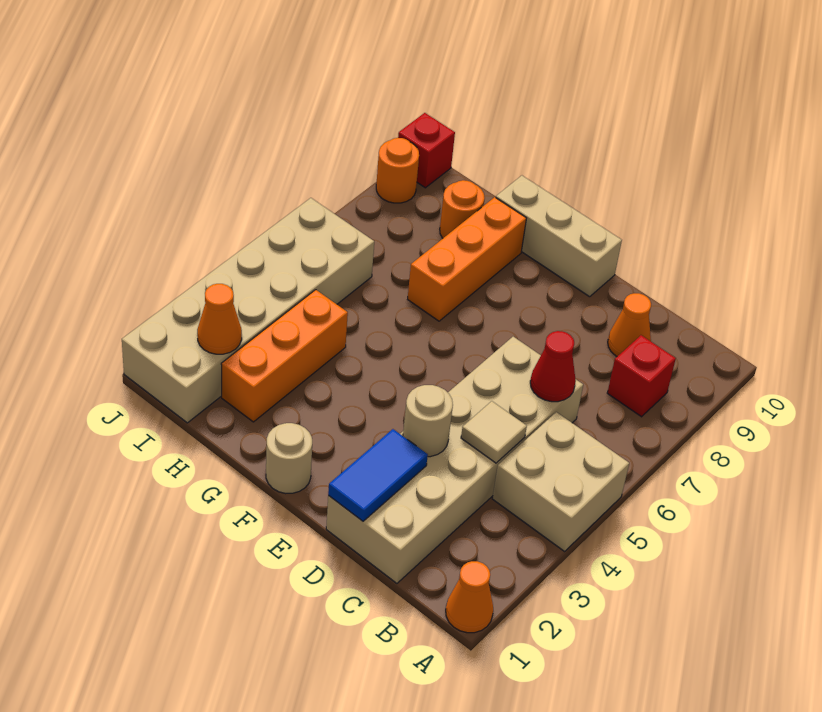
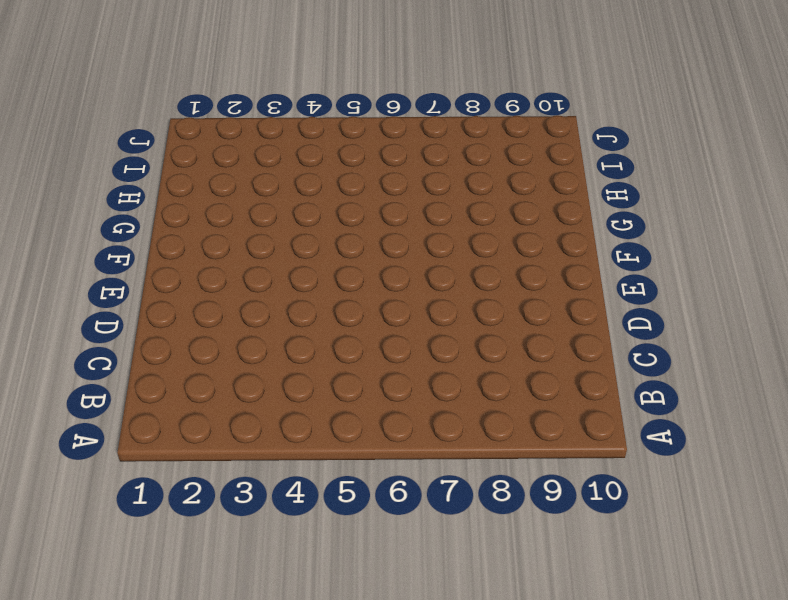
none -> orange cone A1 level 1
none -> tan brick A4:B5 level 1
none -> red brick B8 level 1

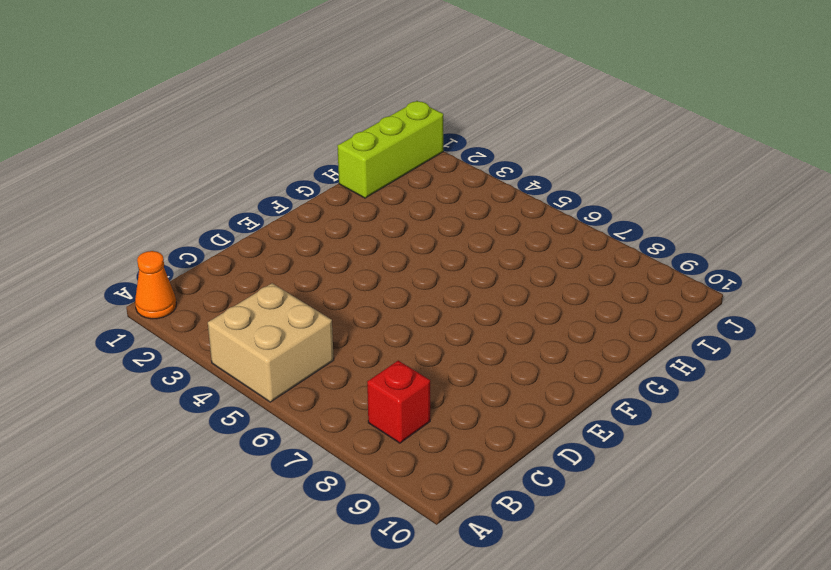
lime brick H1:J1 level 1 -> tan brick I1:J6 level 1
none -> tan brick C1:D6 level 1
none -> orange cone C9 level 1
none -> tan brick E10:G10 level 1

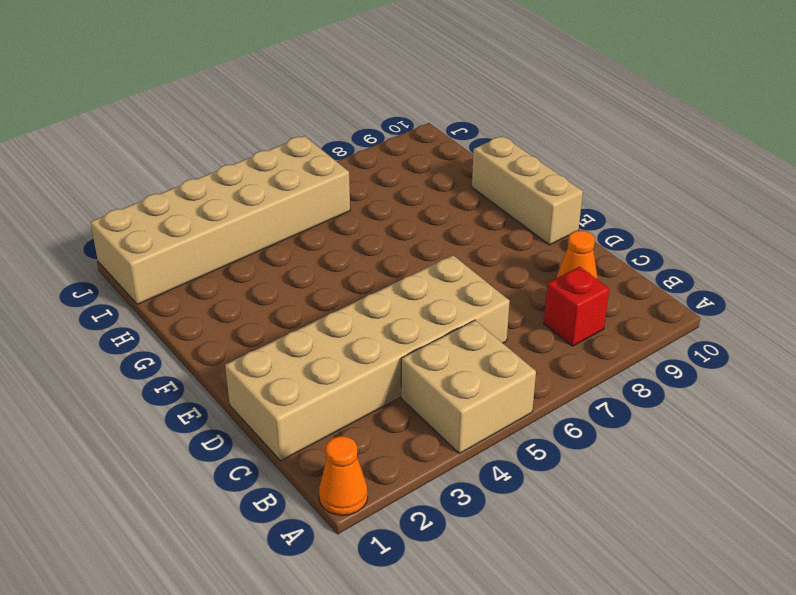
none -> tan round brick F1 level 1
none -> orange brick G7:G9 level 1
none -> orange brick H2:H4 level 1

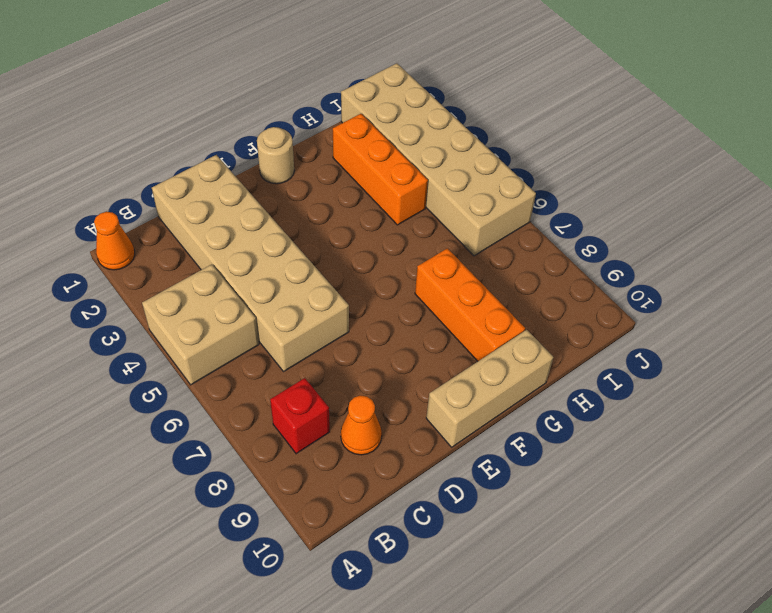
none -> orange round brick H9 level 1
none -> orange round brick J9 level 1
none -> red brick J10 level 1

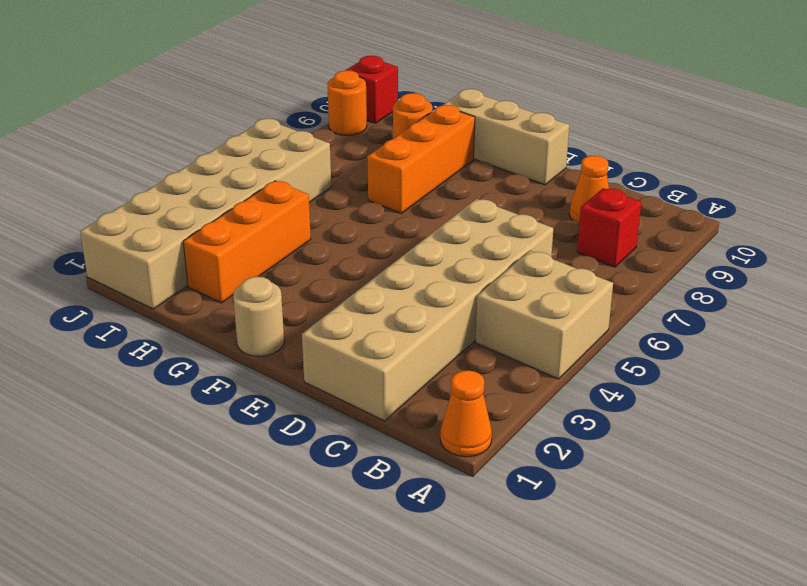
none -> tan tile C4 level 2
none -> red cone C6 level 2
none -> blue tile D1:D2 level 2

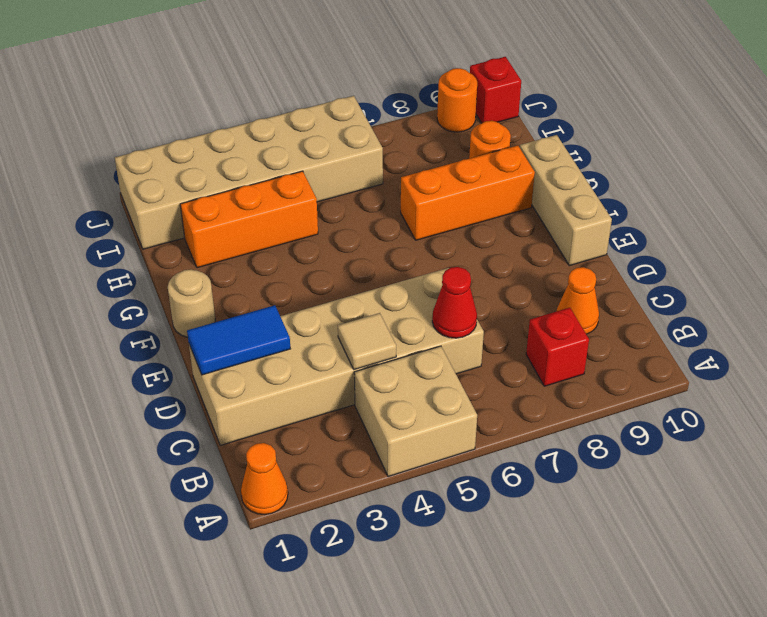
none -> tan round brick D3 level 2
none -> orange cone I2 level 2

